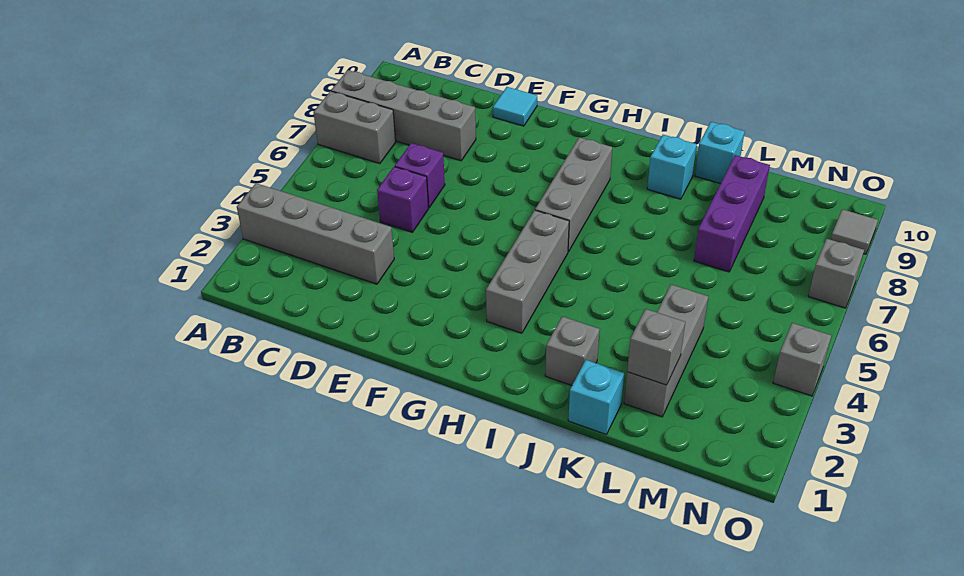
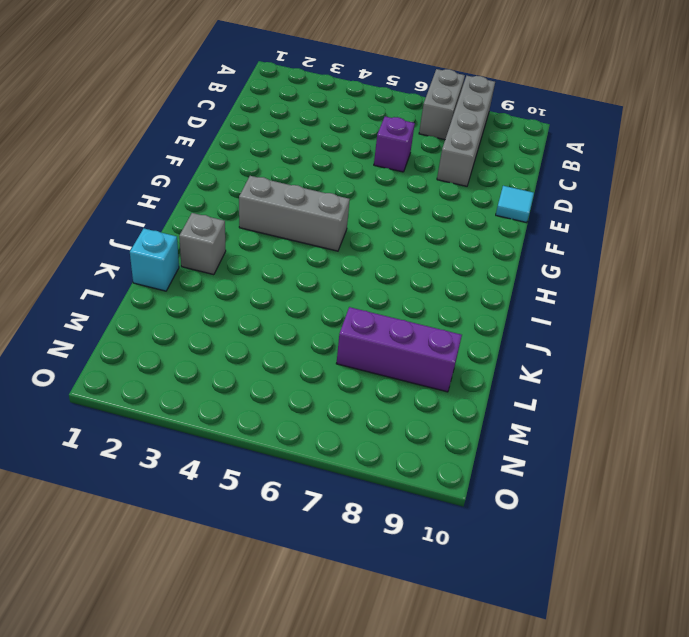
none -> grey brick A3:D3 level 1
none -> purple brick D5 level 1
none -> grey brick H6:H8 level 1

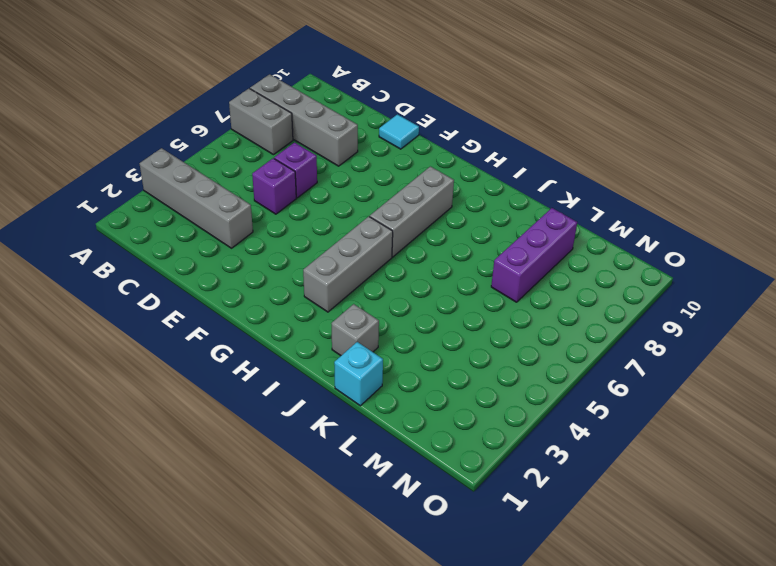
none -> cyan brick J9 level 1
none -> cyan brick K10 level 1
none -> grey brick L2:L4 level 1

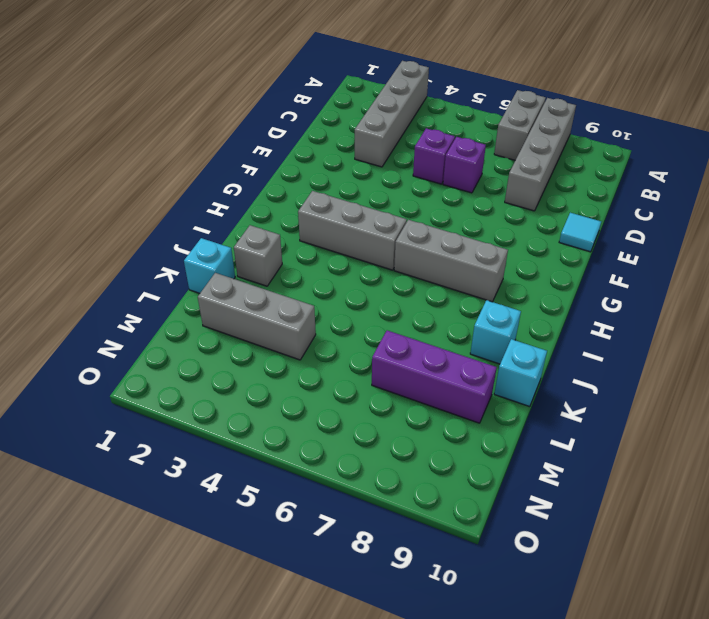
none -> grey brick O4 level 1
none -> grey brick O7 level 1
none -> grey tile O9 level 1

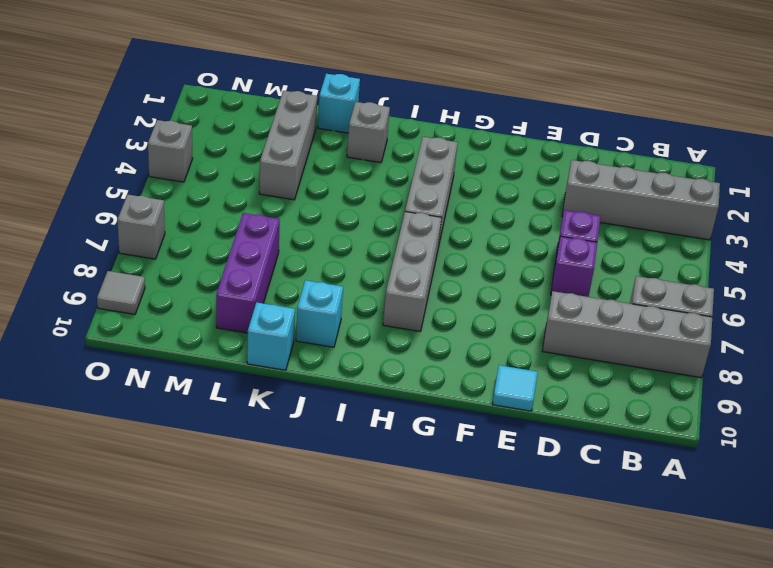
none -> grey brick L2 level 2

